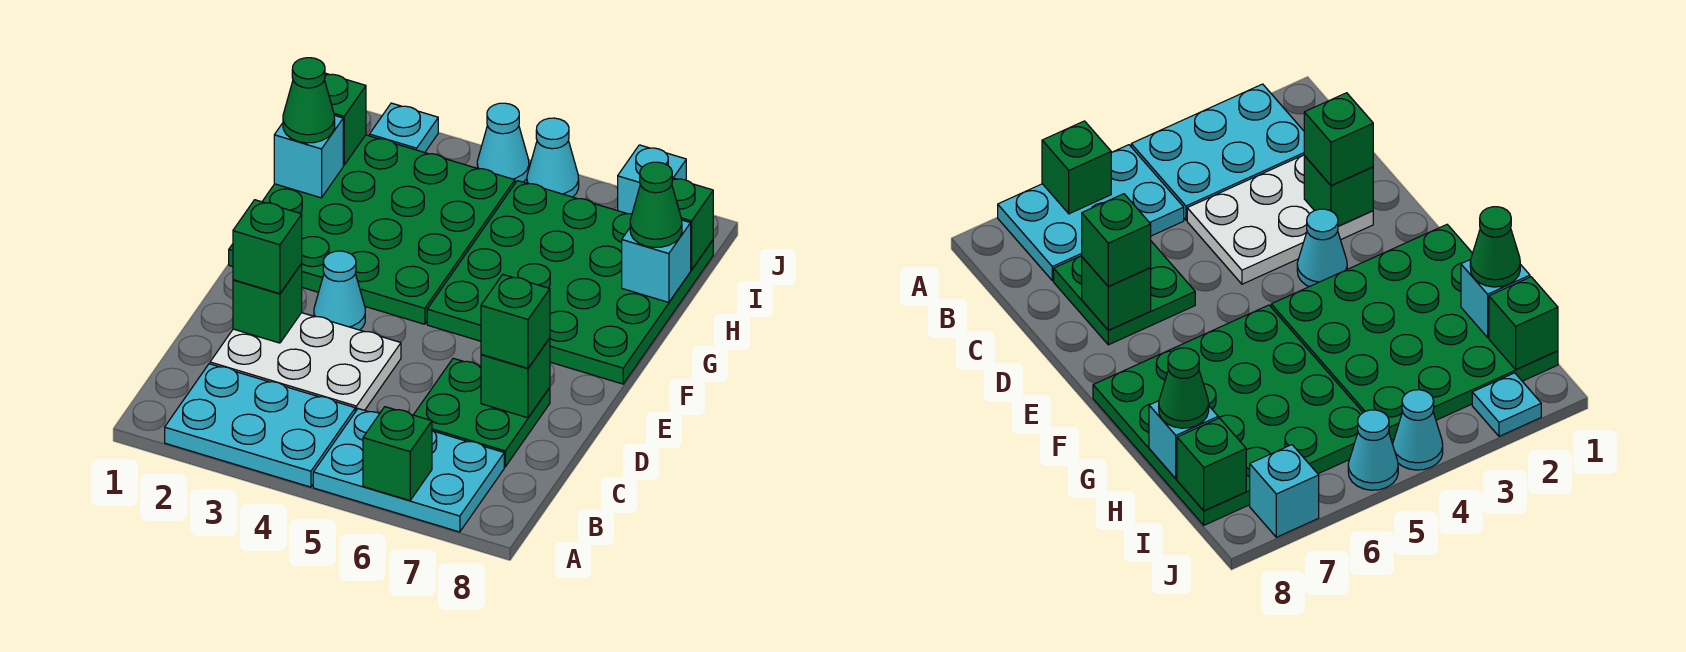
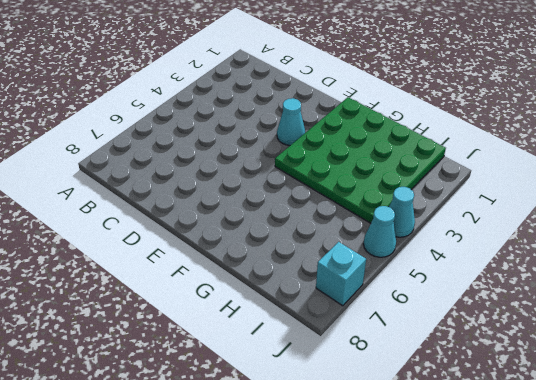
none -> cyan plate A2:B4 level 1
none -> cyan plate A5:B7 level 1
none -> white plate C2:D4 level 1

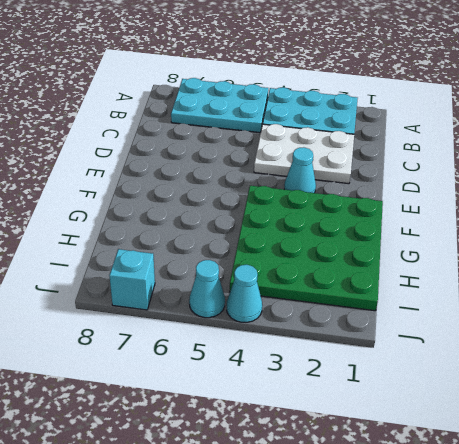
none -> green plate C6:D7 level 1
none -> green plate F5:I8 level 1
none -> cyan plate J2 level 1

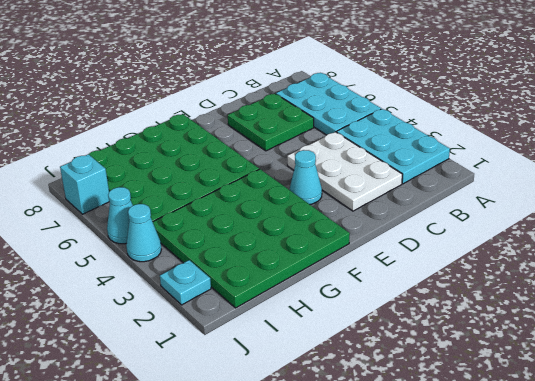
none -> green brick A6 level 2
none -> green brick D2 level 2
none -> green brick D7 level 2

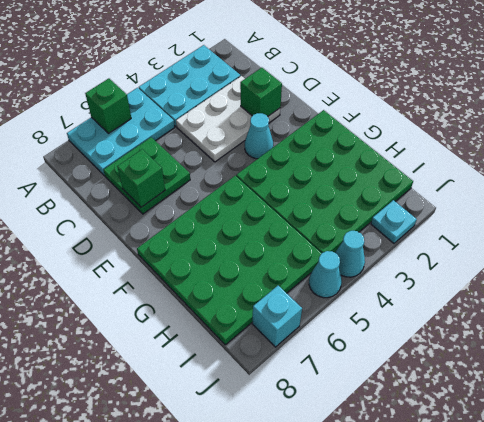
none -> cyan brick H1 level 2
none -> cyan brick H8 level 2
none -> green brick I1 level 2

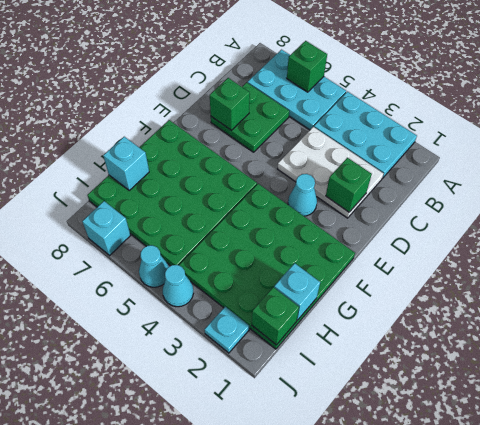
none -> green brick I8 level 2
none -> green brick D2 level 3
none -> green brick D7 level 3

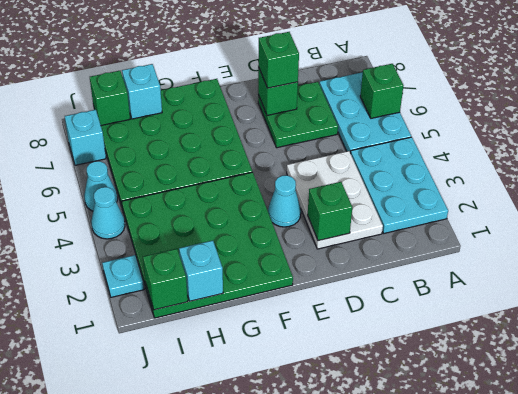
none -> green brick D2 level 3
none -> green cone H1 level 3
none -> green cone H8 level 3

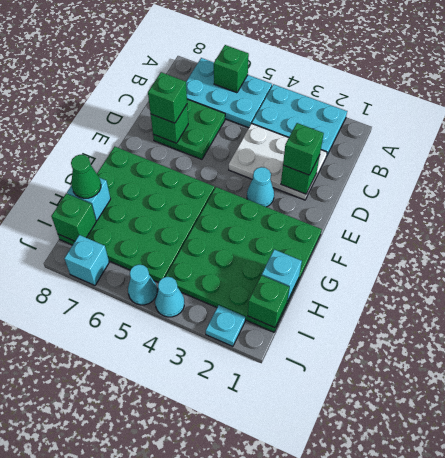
none -> green cone H1 level 3

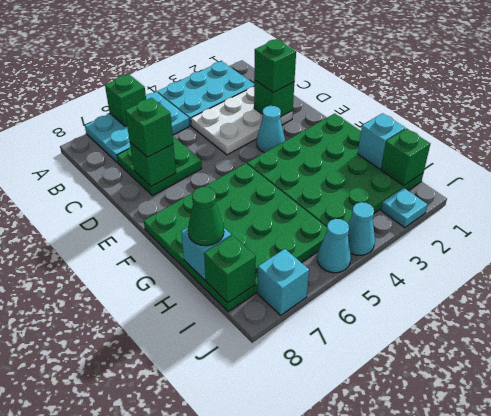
none -> green cone H1 level 3

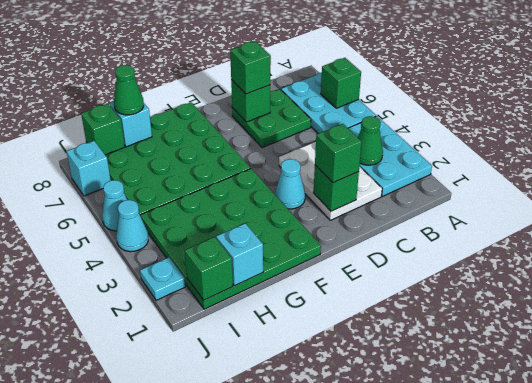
green cone B3 level 2 -> green cone H1 level 3

